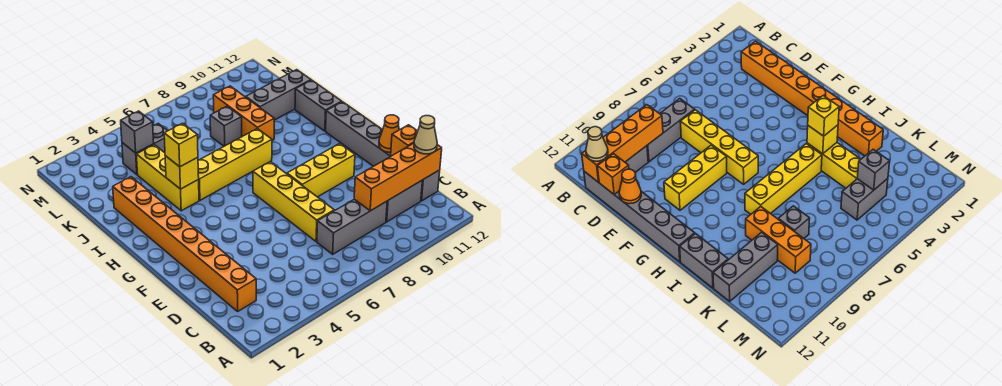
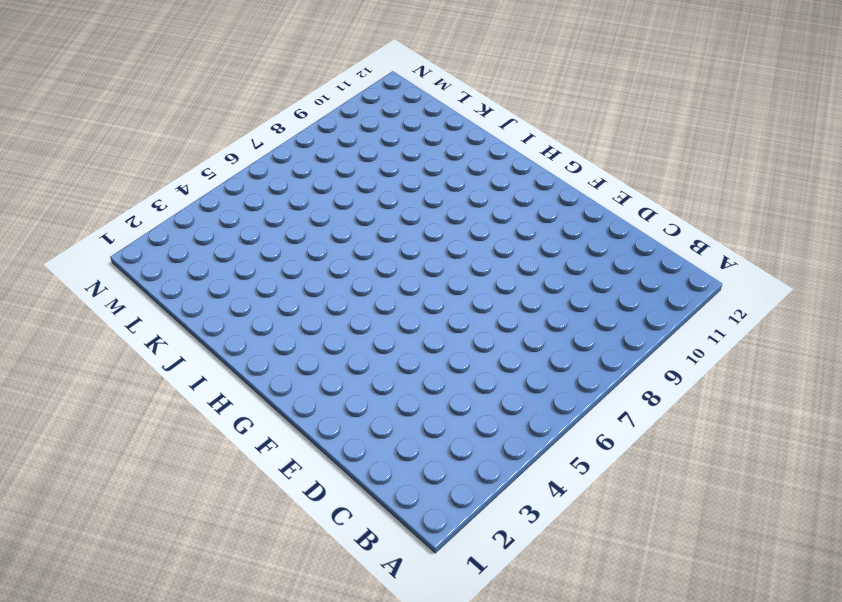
none -> orange brick C2:J2 level 1
none -> grey brick C7:C9 level 1
none -> grey brick C10:C11 level 1

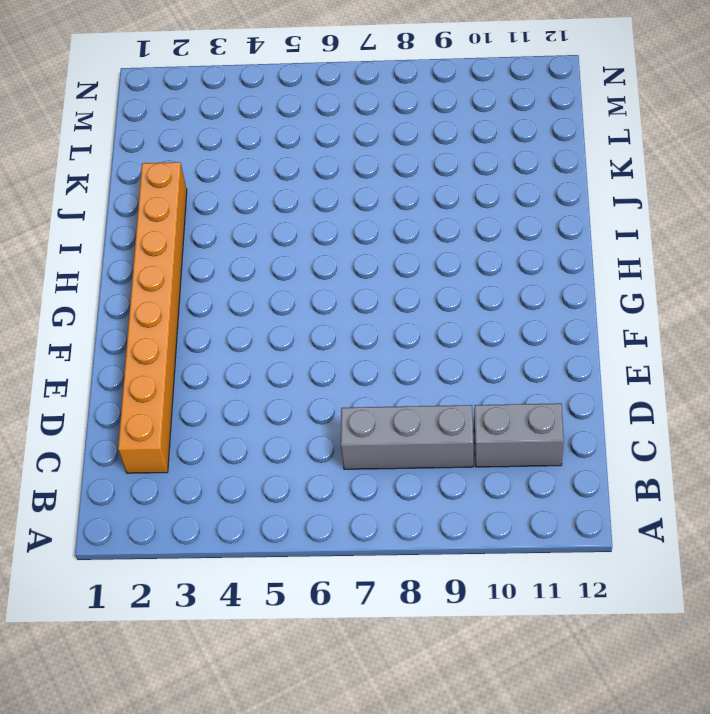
none -> grey brick C12:H12 level 1
none -> yellow brick D7:G7 level 1
none -> yellow brick F8:F10 level 1

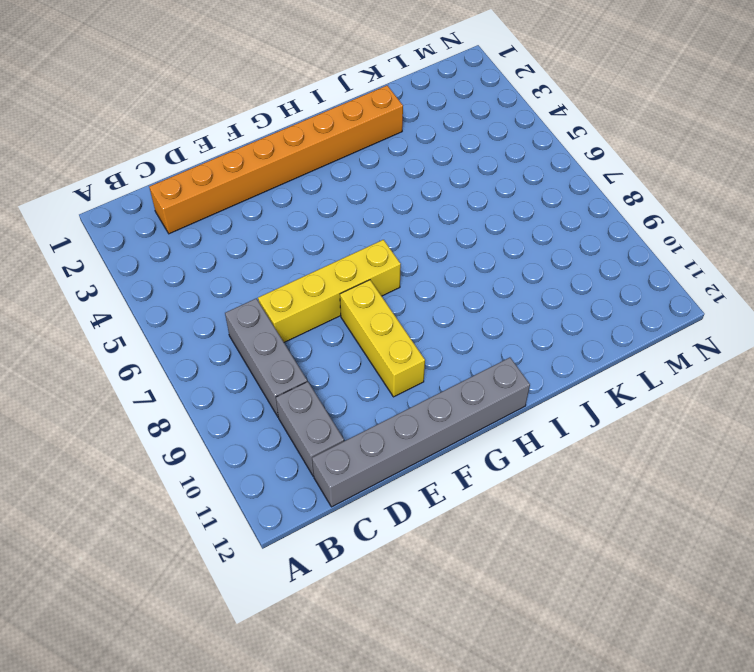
none -> yellow brick I4:K4 level 1
none -> yellow brick I5:I8 level 1
none -> grey brick I12:J12 level 1

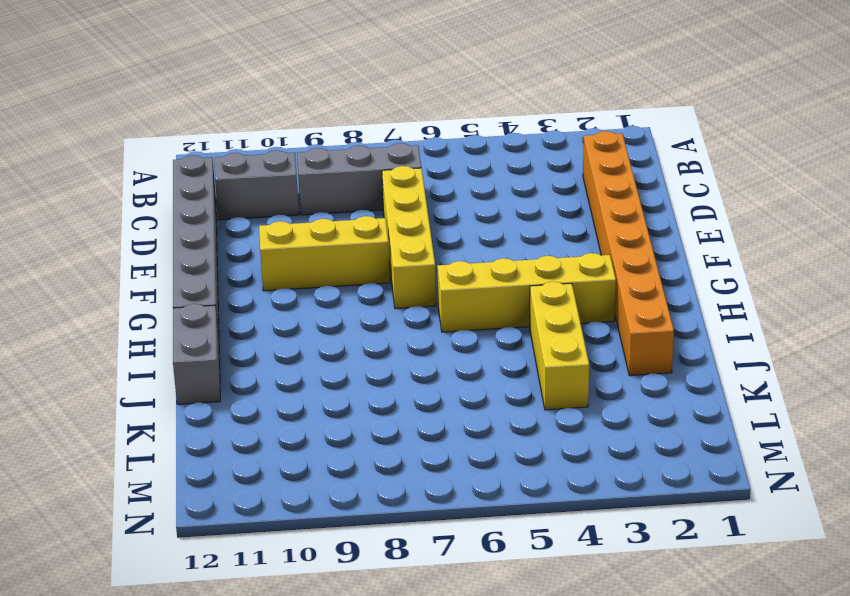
yellow brick H3:H6 level 1 -> yellow brick I5:I8 level 1
none -> orange brick J9:L9 level 1
none -> grey brick K8 level 1
none -> grey brick K10:K12 level 1

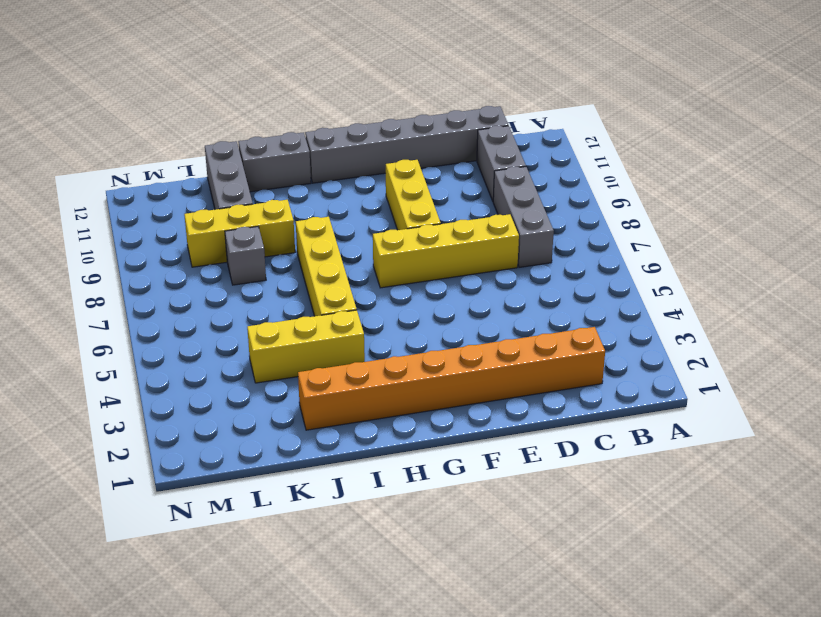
yellow brick J9:L9 level 1 -> orange brick J9:L9 level 1
none -> grey brick L4:L5 level 1
none -> orange brick C9:C12 level 2
none -> orange brick D12 level 2

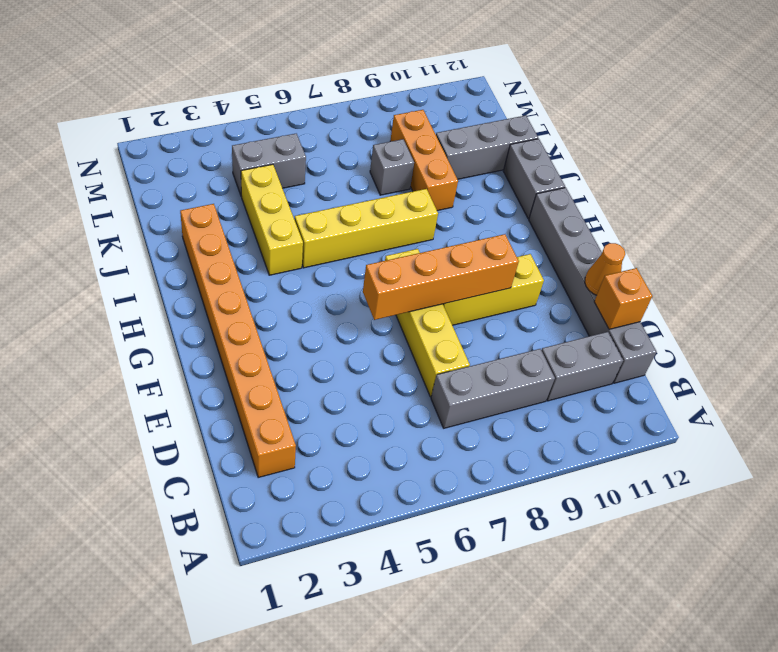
orange brick F6:F9 level 2 -> orange brick C9:C12 level 2
none -> yellow brick I4 level 2
none -> grey brick L4 level 2
none -> tan cone C12 level 3

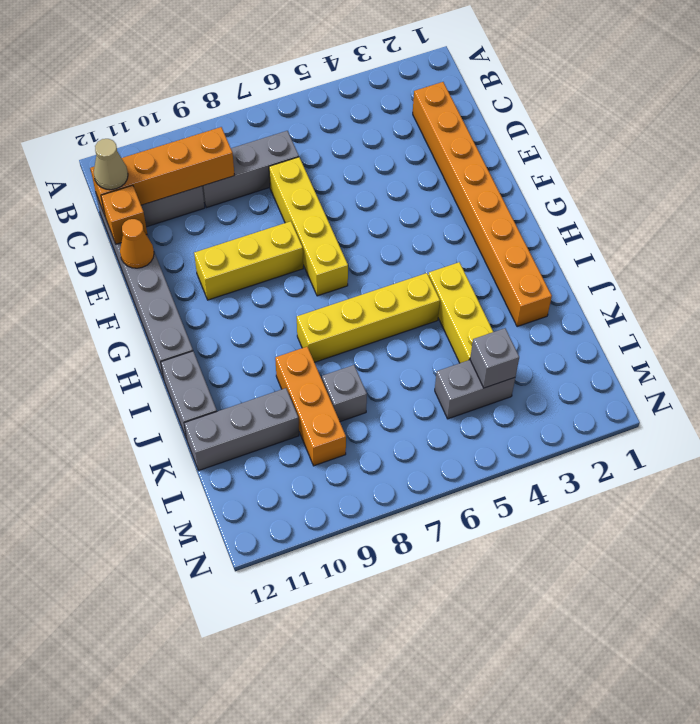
none -> yellow brick I4 level 2
none -> yellow brick I4 level 3

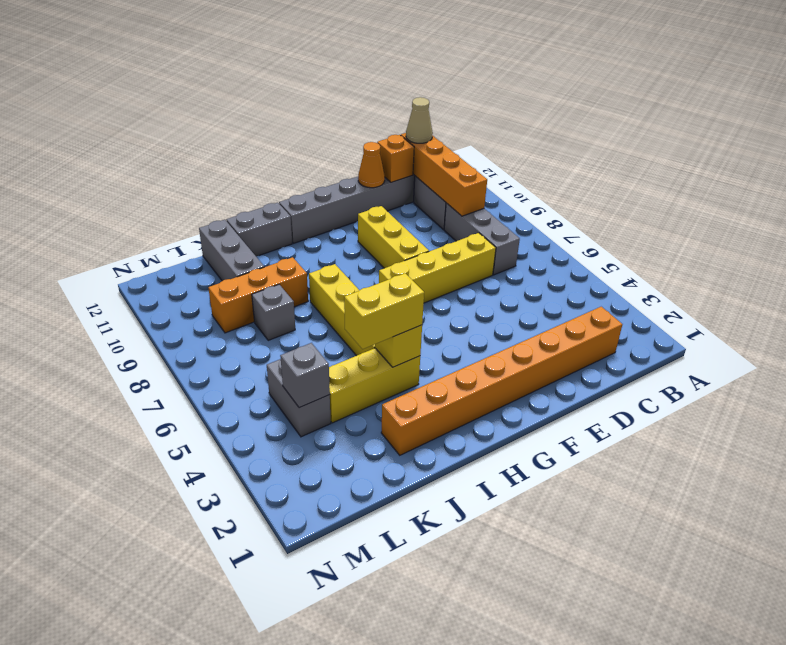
yellow brick I4:J4 level 3 -> yellow brick I4 level 3

